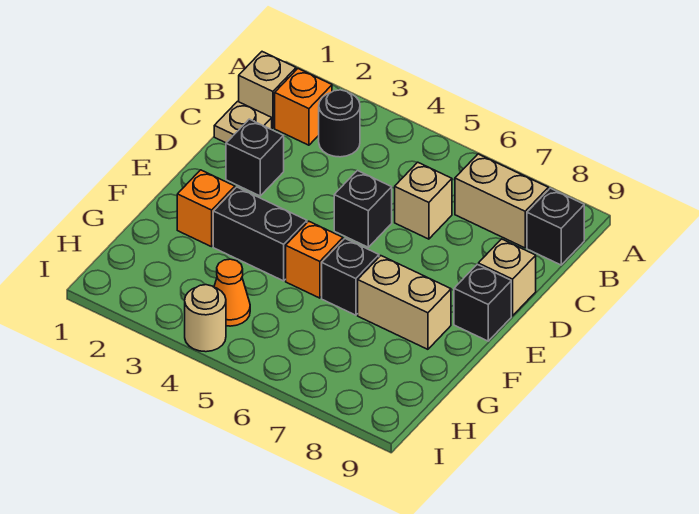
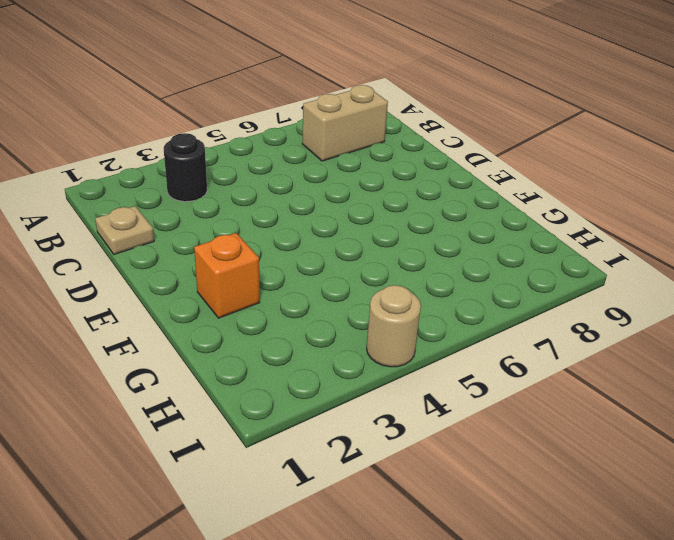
none -> tan brick B1 level 1
none -> orange brick B2 level 1
none -> black brick B9 level 1

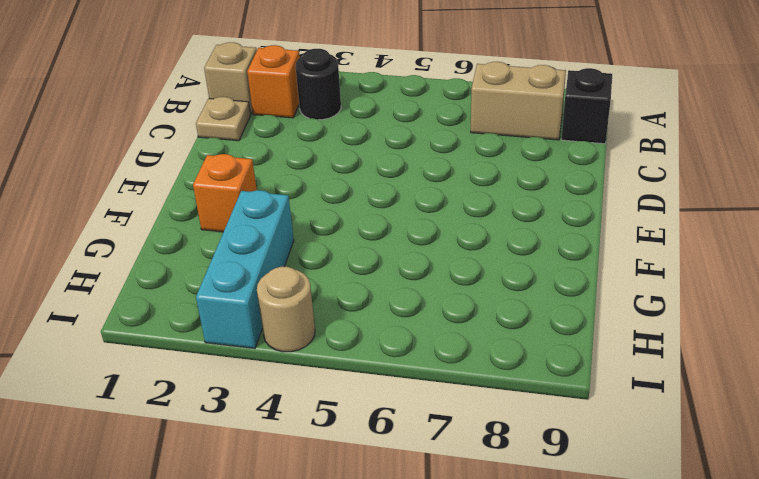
cyan brick G3:I3 level 1 -> none
none -> tan brick C6 level 1
none -> black brick D2 level 1
none -> black brick D5 level 1

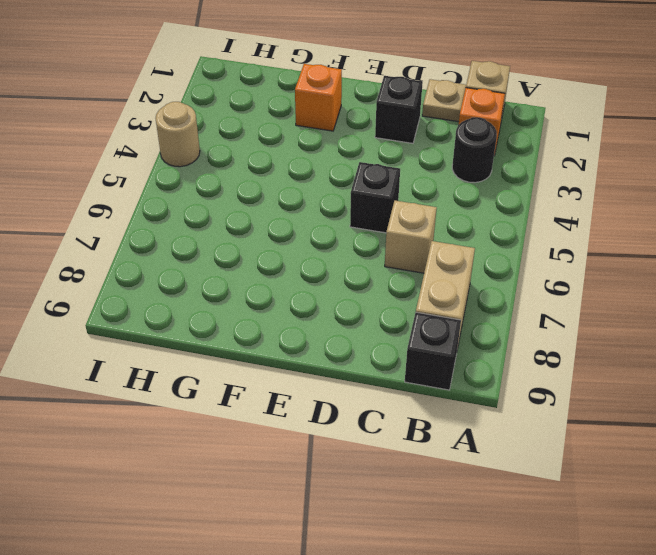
none -> tan brick D9 level 1
none -> black brick E9 level 1
none -> black brick F3:F4 level 1

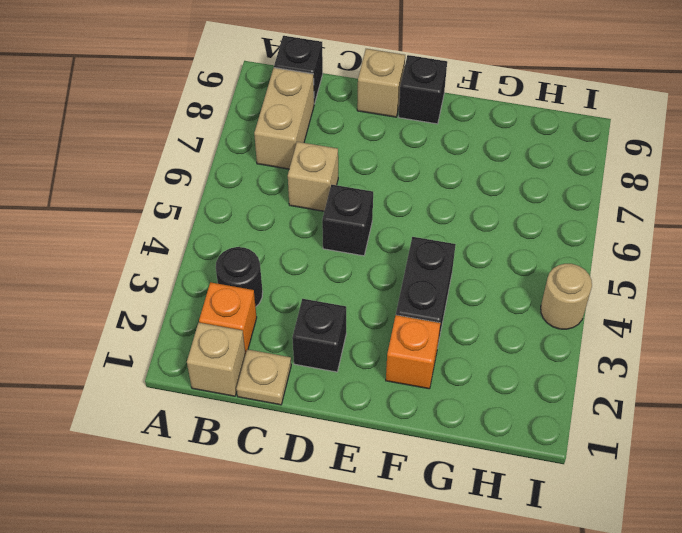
none -> orange brick F5 level 1
none -> black brick F6 level 1
none -> tan brick F7:F8 level 1

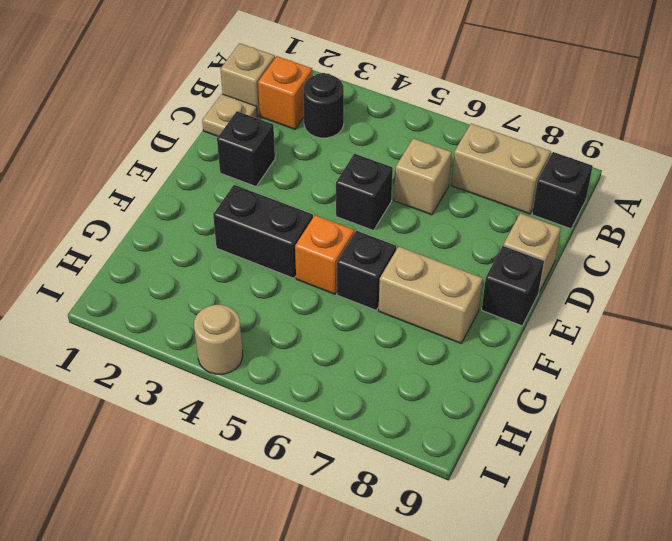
none -> orange brick F2 level 1
none -> orange cone H4 level 1

